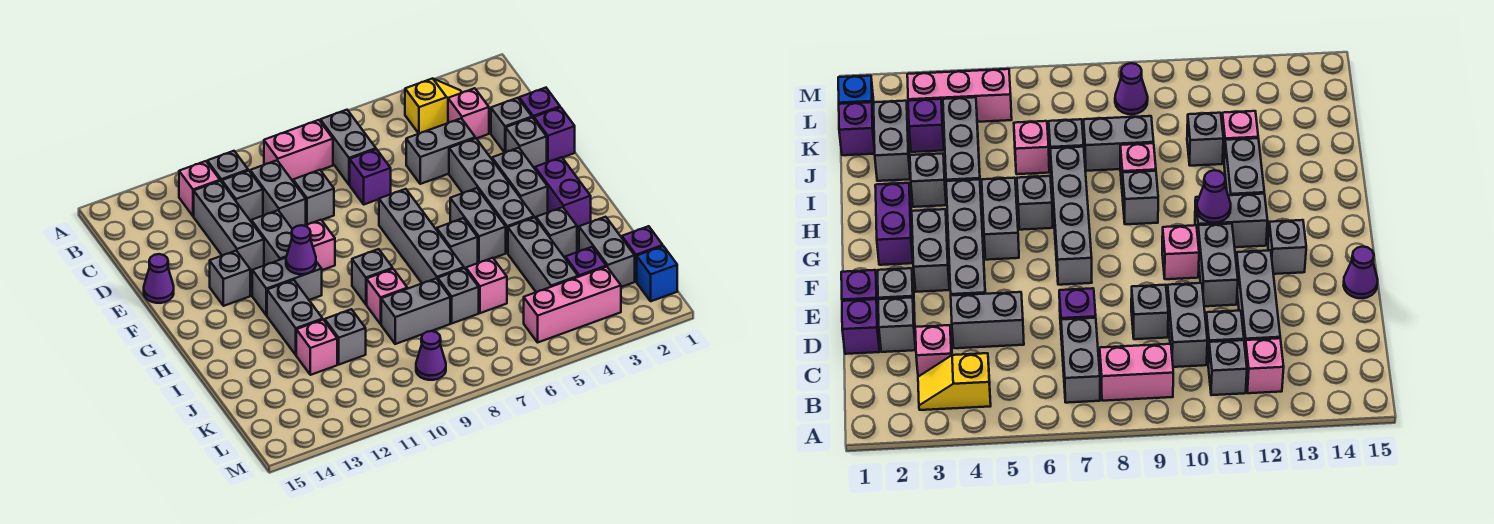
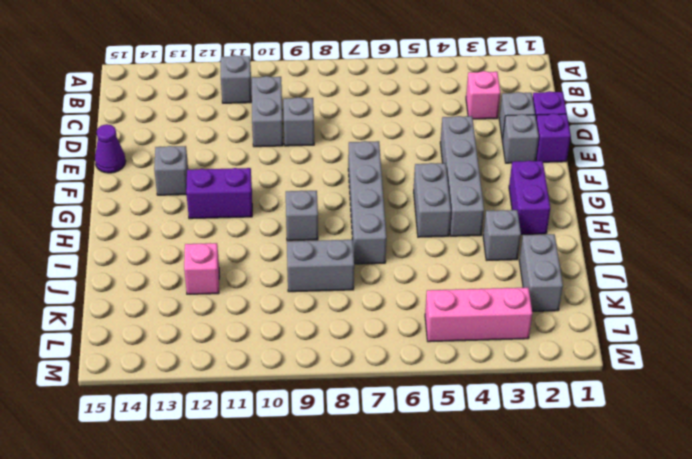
purple brick G11:G12 level 1 -> grey brick G11:G12 level 1
none -> yellow slope B3:B4 level 1 top 4
none -> grey brick B7:C7 level 1
none -> pink brick B8:B9 level 1
none -> pink brick B12 level 1

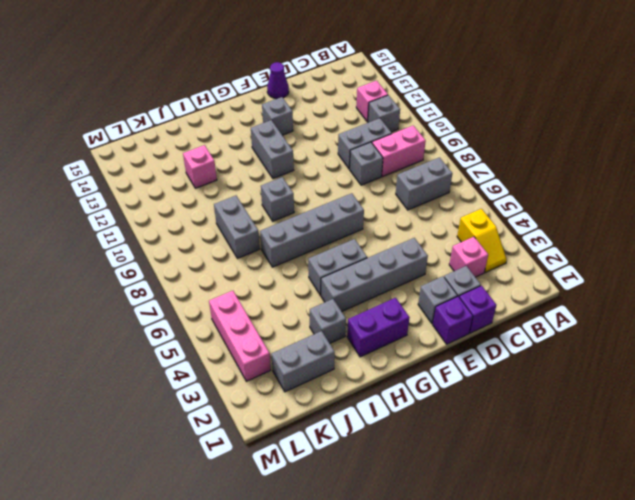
pink brick B9:C9 level 1 -> pink brick B8:B9 level 1
none -> grey brick C11 level 1
none -> grey brick C12:E12 level 1
none -> grey brick D4:D5 level 1
none -> purple brick D7 level 1

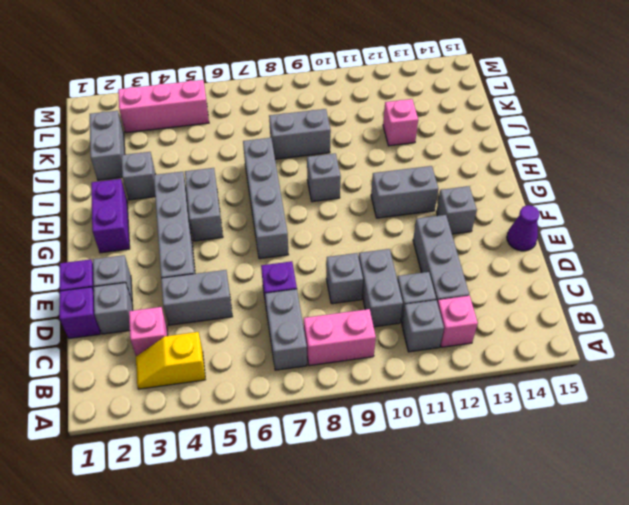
none -> grey brick E11:F11 level 1
none -> grey brick F3:G3 level 1
none -> pink brick F10 level 1
none -> grey brick H6 level 1

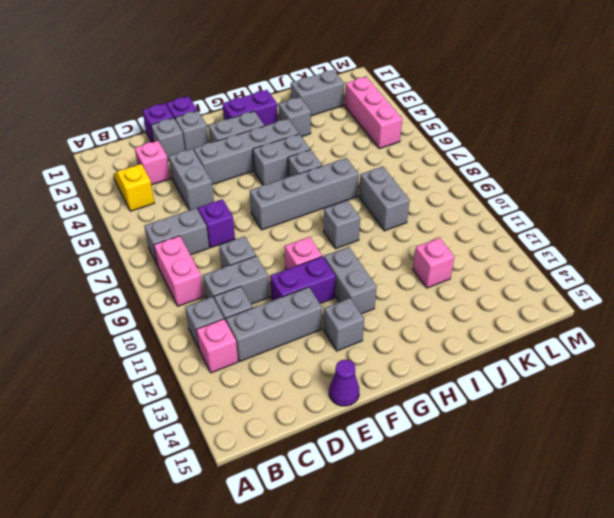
purple brick E11:F11 level 1 -> grey brick E11:F11 level 1
none -> grey brick H12:I12 level 1
none -> grey brick I4:K4 level 1
none -> pink brick I9 level 1
none -> pink brick J6 level 1

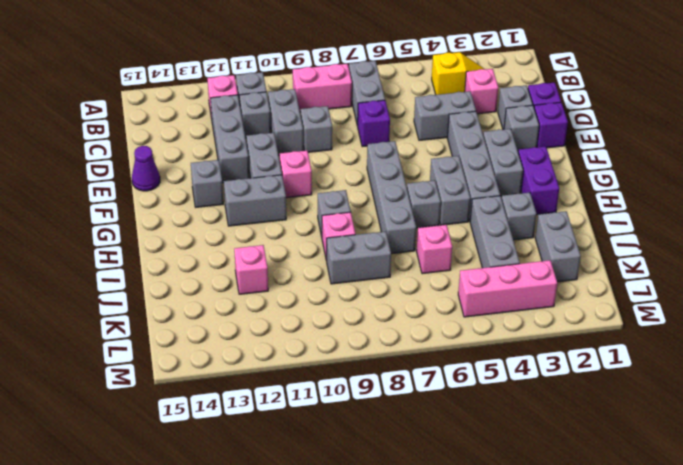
none -> grey brick H12:I12 level 1
none -> grey brick J7 level 1
none -> grey brick J11 level 1
none -> purple brick K1 level 1

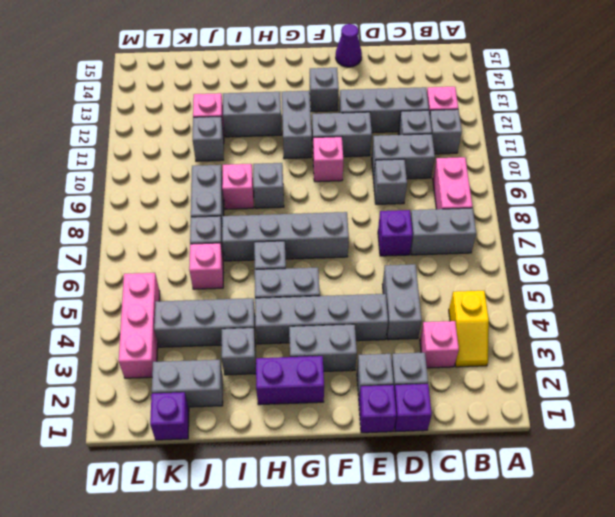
none -> purple brick K3 level 1
none -> blue brick L1 level 1
none -> purple cone L9 level 1
none -> purple cone G11 level 2

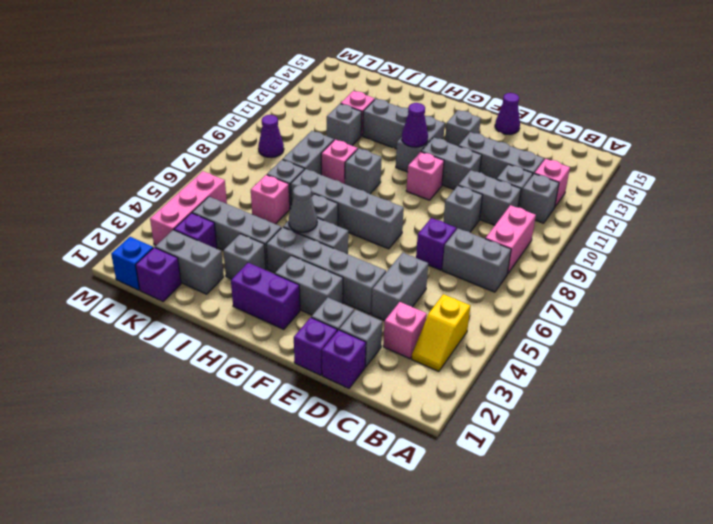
grey cone H5 level 2 -> none

